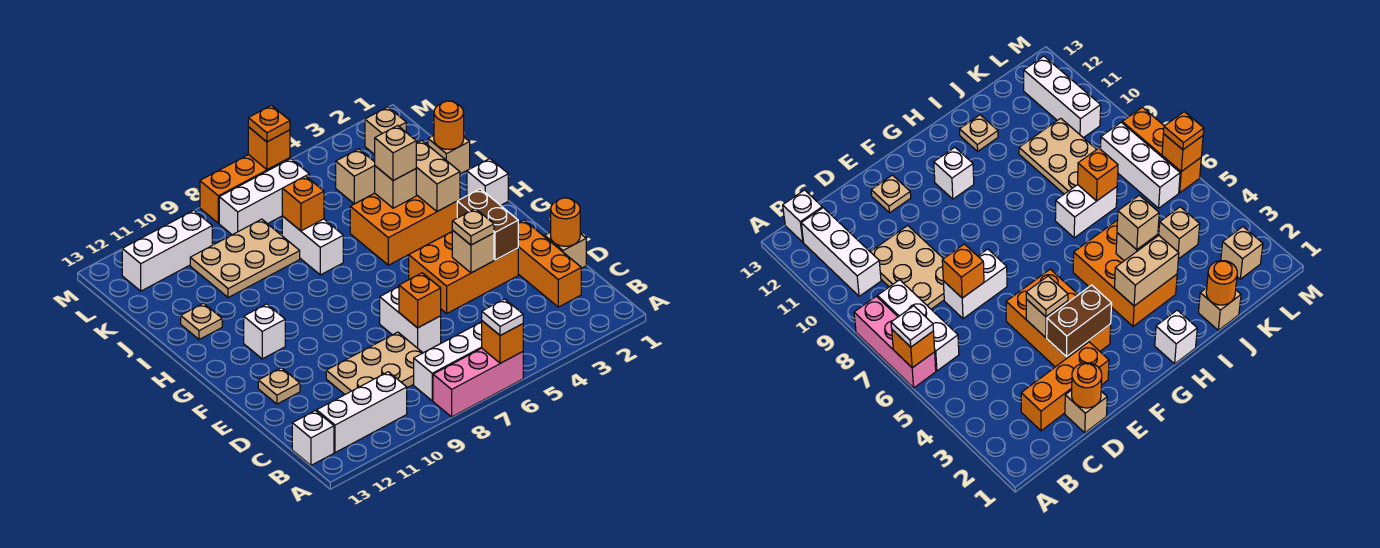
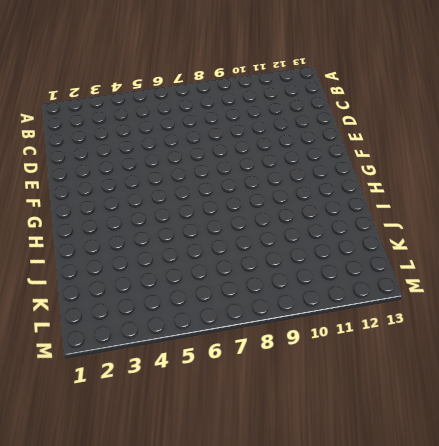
none -> pink brick A6:A8 level 1
none -> white brick B6:B8 level 1
none -> white brick B10:B12 level 1
none -> white brick B13 level 1

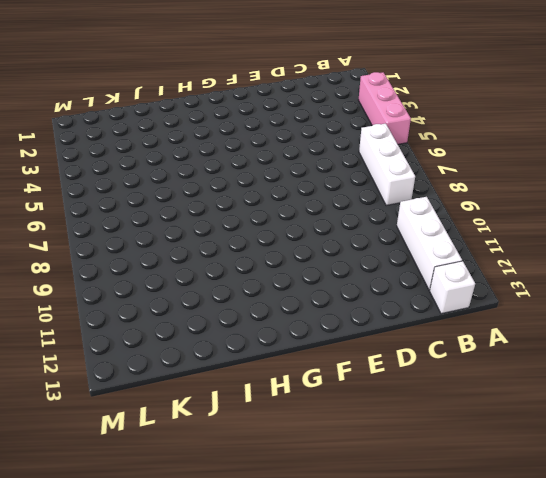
pink brick A3:A5 level 1 -> pink brick A6:A8 level 1
none -> orange brick C2:E2 level 1
none -> tan plate C8:D10 level 1
none -> tan brick D1 level 1
none -> white brick D7:E7 level 1

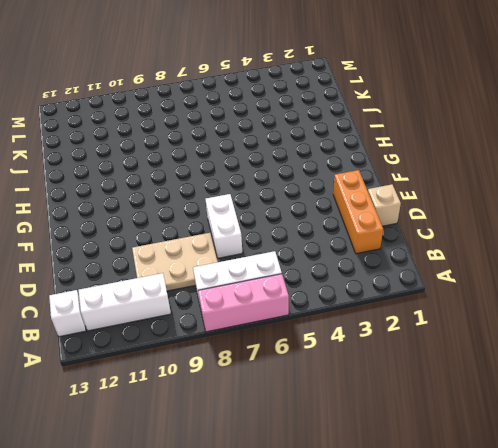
none -> orange brick E3:F5 level 1
none -> tan plate E12 level 1
none -> white brick G11 level 1
none -> white brick H1 level 1

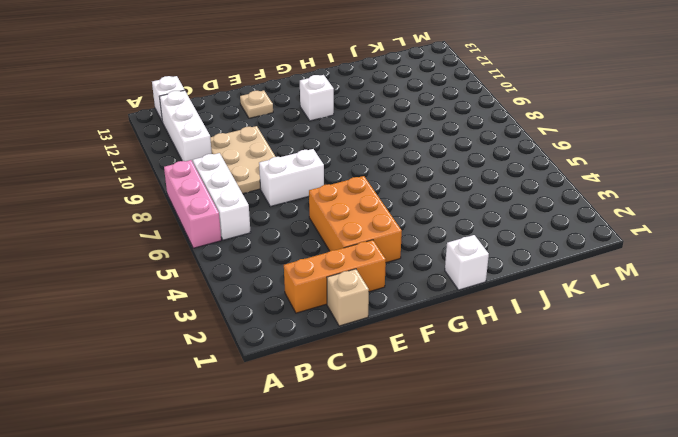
none -> orange brick H3:I5 level 1
none -> white brick I7:J7 level 1
none -> tan plate I12 level 1
none -> tan brick J1 level 1

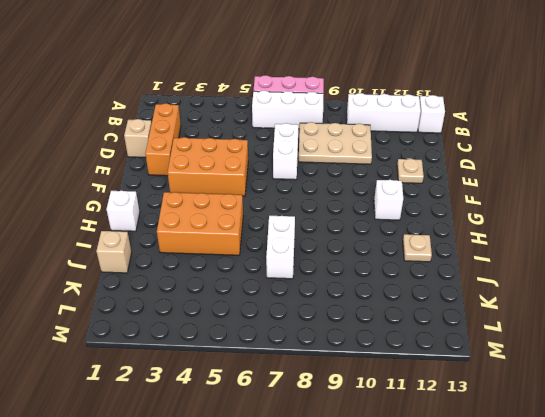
none -> tan plate J8:K10 level 1
none -> tan brick K4 level 1
none -> tan brick L2 level 1
none -> white brick L6:L8 level 1

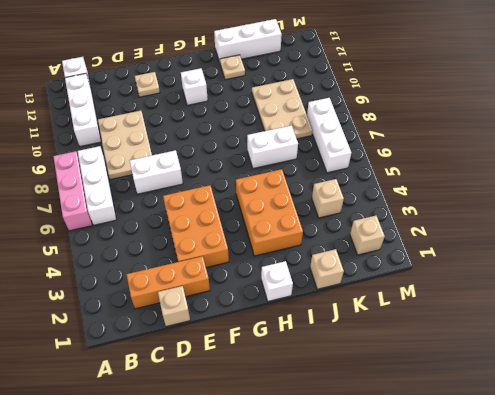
white brick I13:K13 level 1 -> white brick L10:L12 level 1
none -> orange brick M6:M8 level 1
none -> orange brick A6 level 2
none -> orange round brick D1 level 2
none -> orange brick D7 level 2

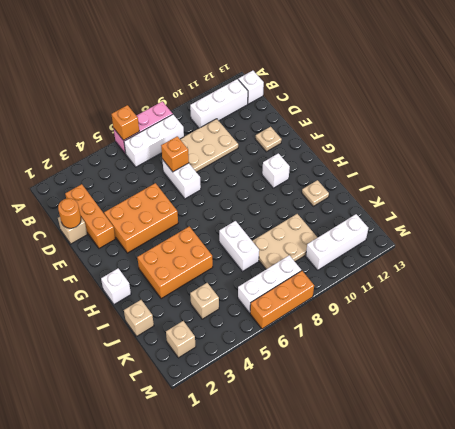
none -> brown brick E3:F3 level 2
none -> tan brick E4 level 2
none -> tan brick H3:I3 level 2
none -> tan brick I4 level 2

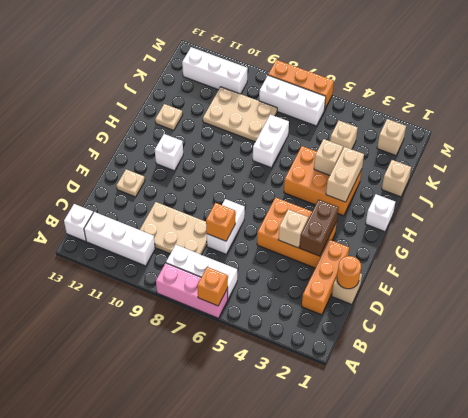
none -> orange round brick J1 level 2
none -> orange brick J7 level 2
none -> orange brick M6 level 2
none -> white plate A6 level 3

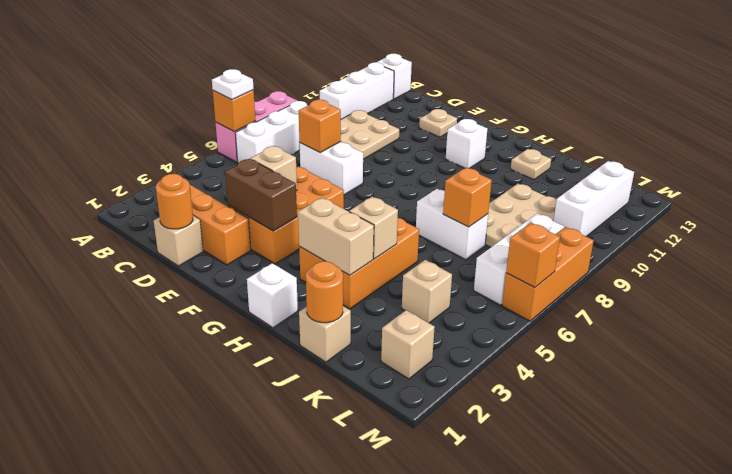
none -> tan plate E4 level 3
none -> tan brick I4 level 3
none -> orange plate M6 level 3

